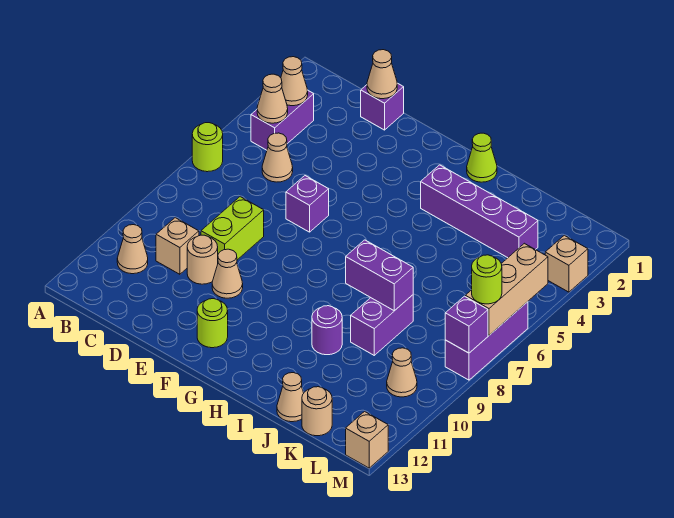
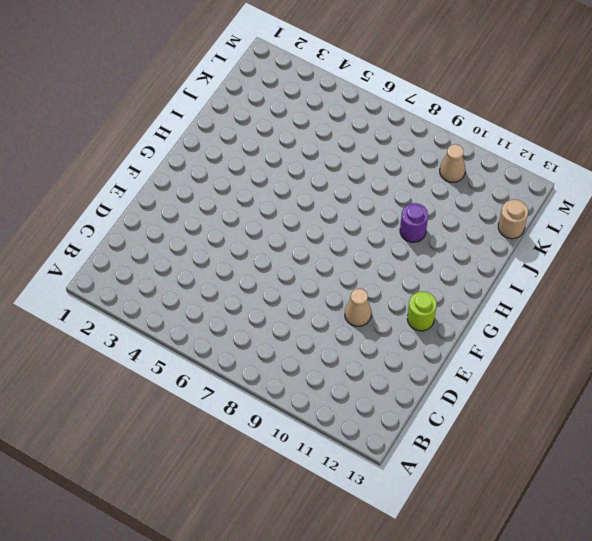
none -> lime round brick A6 level 1
none -> purple brick B3:B4 level 1
none -> tan cone B11 level 1

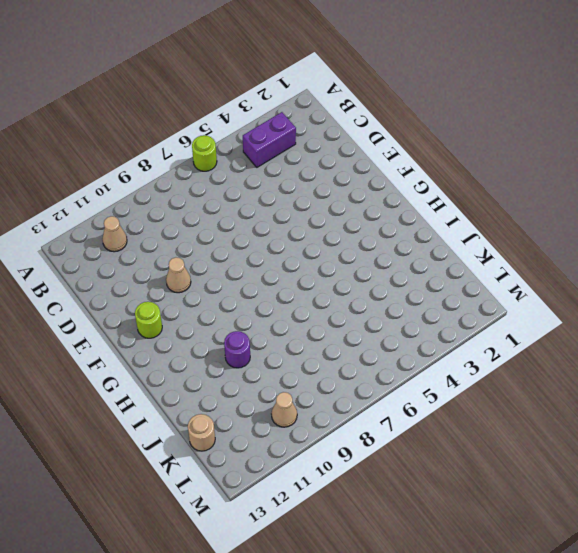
none -> tan cone C5 level 1
none -> tan brick C10 level 1
none -> purple brick D1 level 1

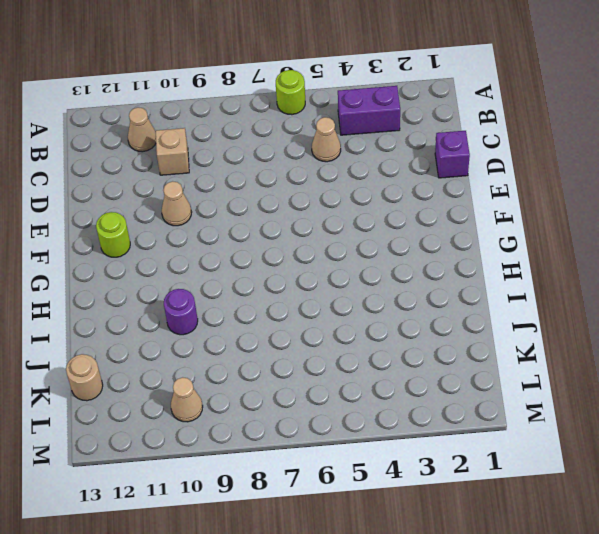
none -> lime brick D8:D9 level 1
none -> tan round brick D10 level 1
none -> purple brick E6 level 1

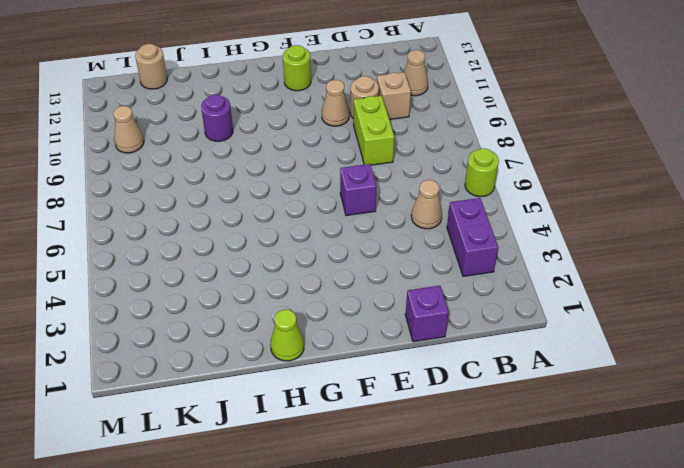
none -> purple brick H3:K3 level 1
none -> purple brick J8:J9 level 1
none -> tan cone J13 level 1

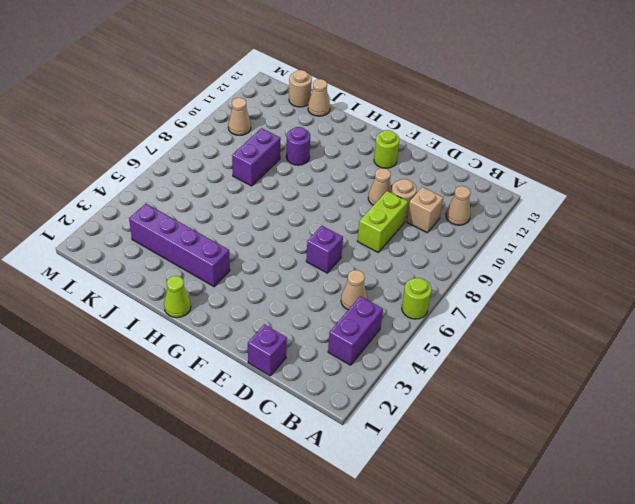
none -> tan brick M3 level 1
none -> purple brick M6:M8 level 1
none -> tan brick M13 level 1

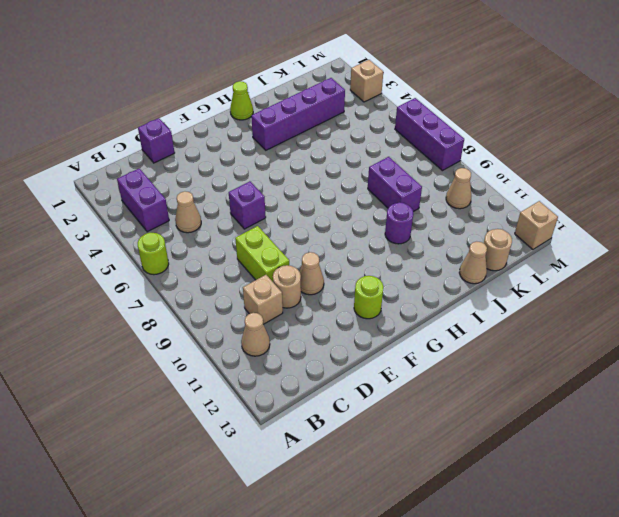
none -> tan cone B3 level 2
none -> tan cone B4 level 2
none -> tan cone D1 level 2

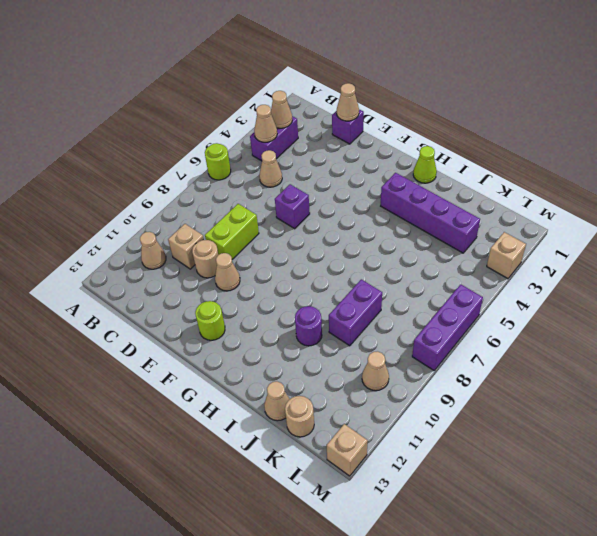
none -> purple brick I8:J8 level 2
none -> tan brick M5:M7 level 2
none -> purple brick M8 level 2

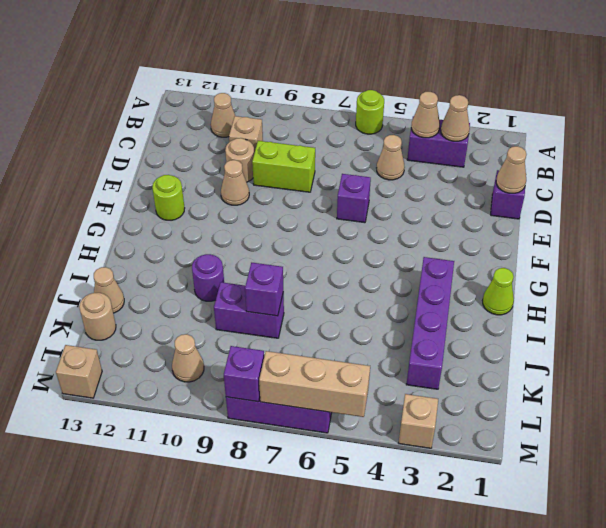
purple brick J8 level 2 -> purple brick I8:J8 level 2
none -> lime round brick M7 level 3

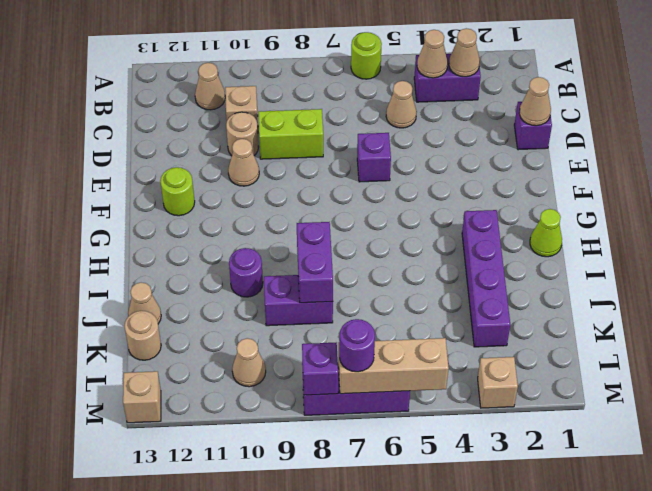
purple round brick M7 level 3 -> lime round brick M7 level 3

